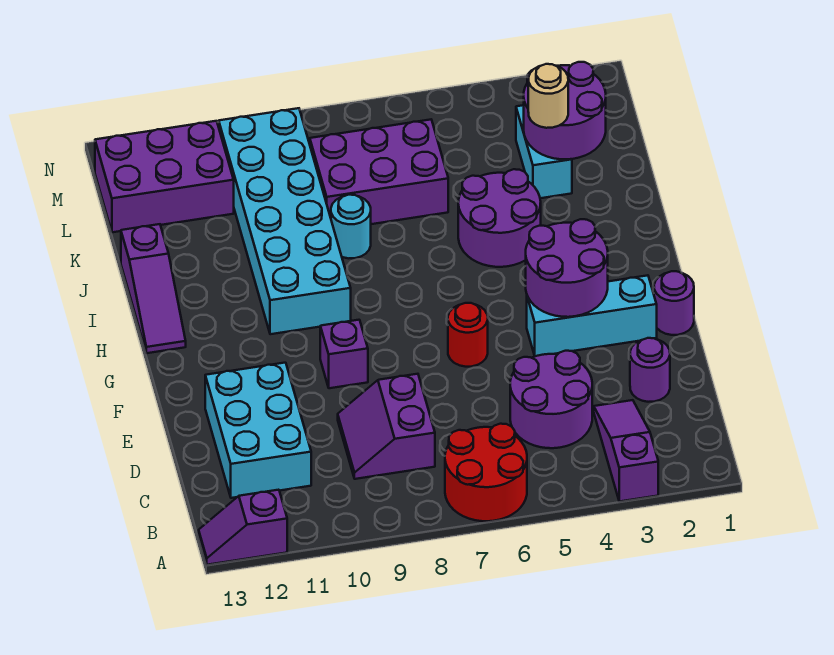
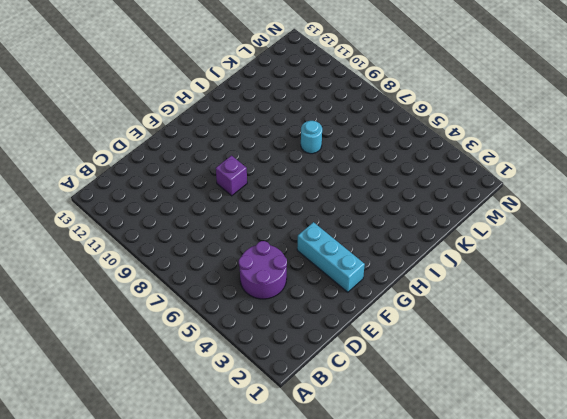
none -> purple slope A3:C3 level 1 top A
none -> red round brick A6:B7 level 1
none -> purple slope A12:A13 level 1 top 12

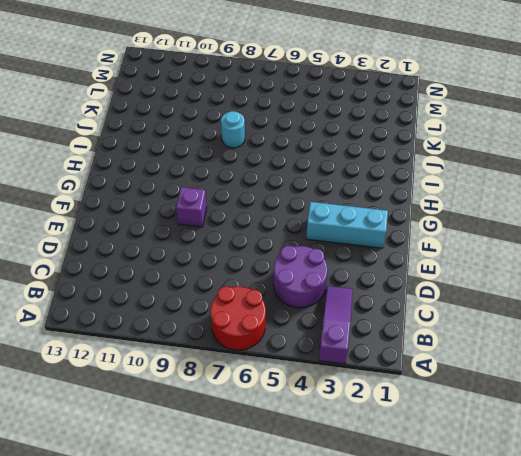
none -> purple slope A12:A13 level 1 top 12
none -> purple slope C8:D9 level 1 top 8
none -> cyan brick C11:E12 level 1

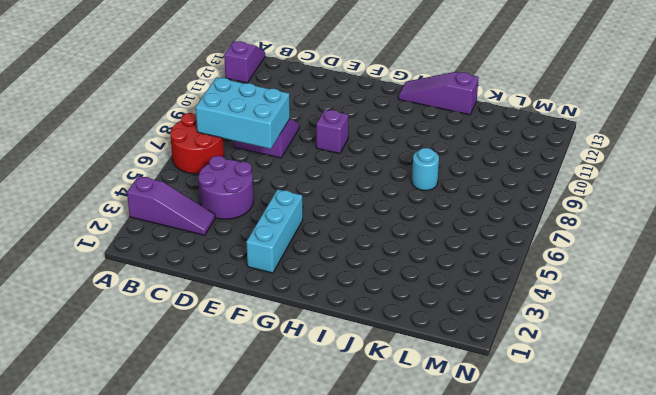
cyan brick B7:D8 level 2 -> cyan brick C11:E12 level 1
none -> purple round brick D2 level 1
none -> purple round brick F1 level 1
none -> red round brick F6 level 1

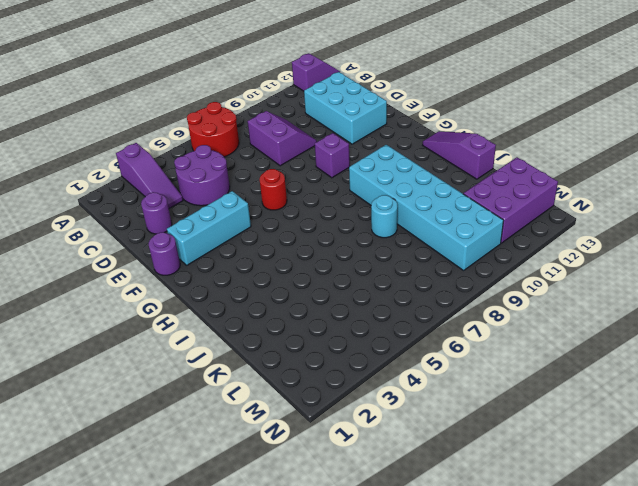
none -> purple round brick I4:J5 level 1
none -> cyan brick K3:L3 level 1
none -> purple brick K6:L8 level 1

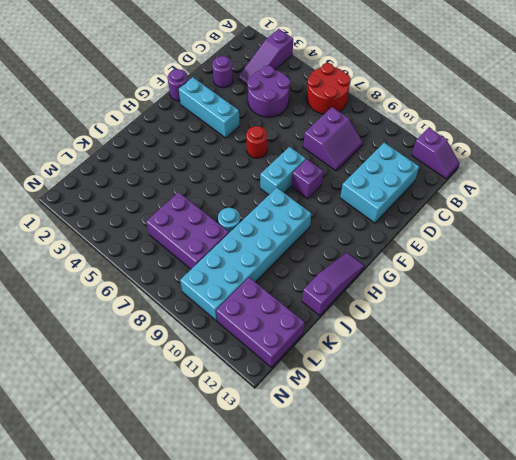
cyan brick F8:G8 level 1 -> cyan brick K3:L3 level 1
none -> purple round brick I4:J5 level 1
none -> purple round brick F3:G4 level 2
none -> purple round brick K2:L3 level 2

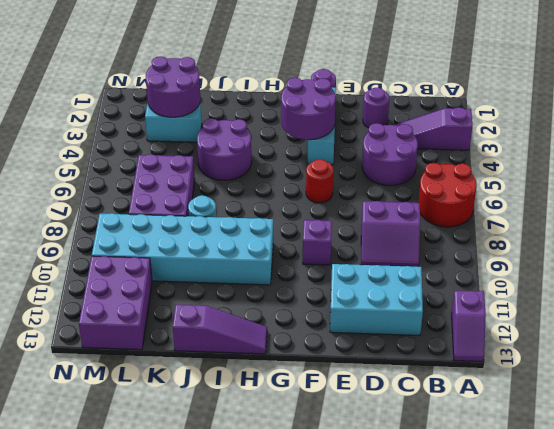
none -> tan round brick K3 level 3

